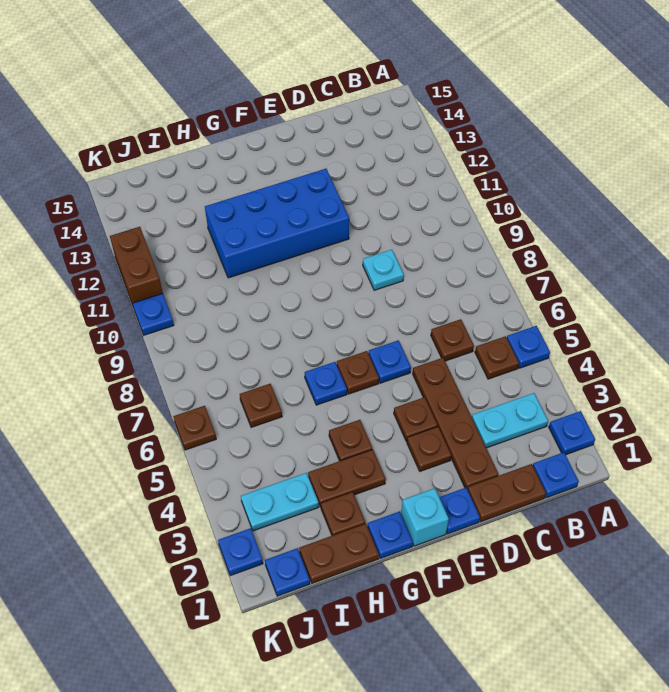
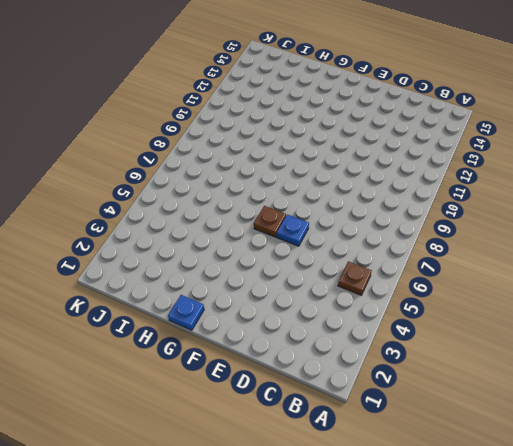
none -> blue plate A2 level 1
none -> blue plate A5 level 1
none -> blue plate B1 level 1

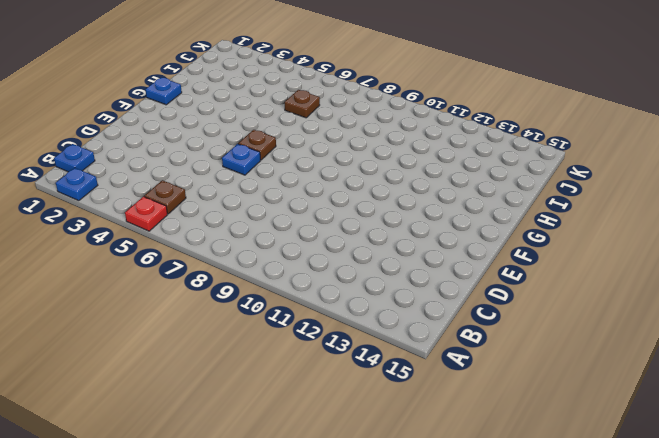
red plate A5 level 1 -> blue plate A5 level 1
none -> cyan plate B3:C3 level 1
none -> brown plate C1:D1 level 1
none -> brown plate C6 level 1

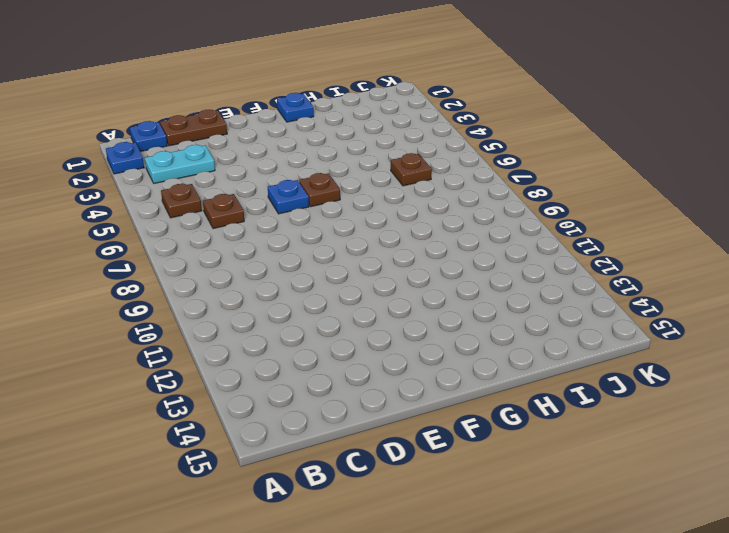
none -> blue plate A5 level 1
none -> brown plate D2:D5 level 1
none -> cyan plate D9 level 1

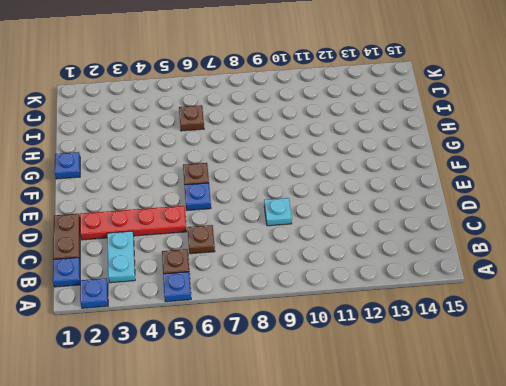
red plate D2:D5 level 1 -> brown plate D2:D5 level 1
none -> blue plate E1 level 1
none -> brown plate E3 level 1
none -> brown plate E4 level 1

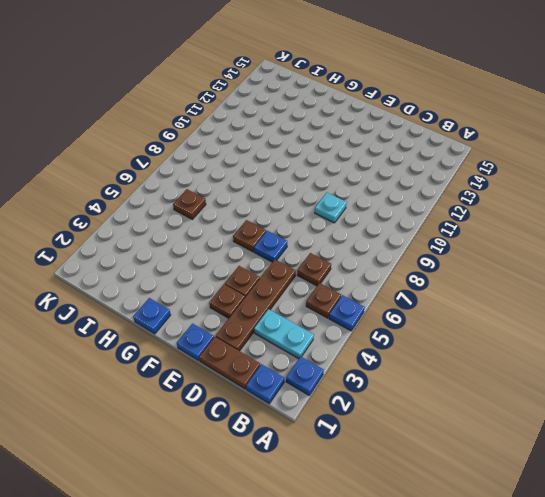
none -> blue brick E11:H12 level 1
none -> cyan brick F1 level 1
none -> brown plate G3:H3 level 1

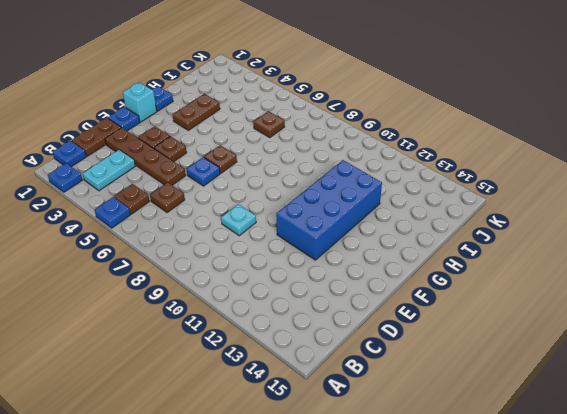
none -> brown plate G4 level 1
none -> blue plate G6 level 1
none -> brown plate H1:I1 level 1

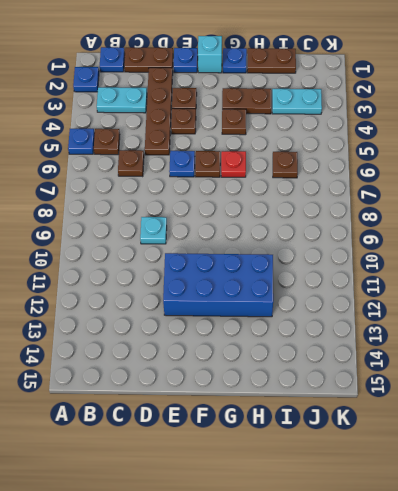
red plate G6 level 1 -> blue plate G6 level 1
none -> brown plate H2 level 1
none -> blue plate J1 level 1
none -> blue plate K2 level 1

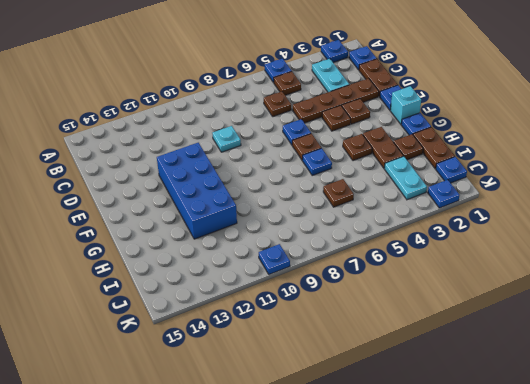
none -> brown plate K6 level 1
none -> brown brick K11:K12 level 1

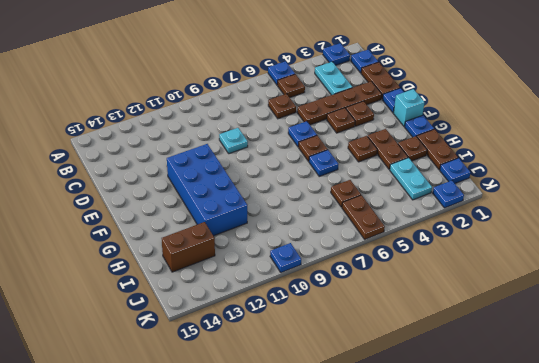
brown brick I13:I14 level 1 -> brown brick K11:K12 level 1
brown plate J6:K6 level 1 -> brown plate K6 level 1

